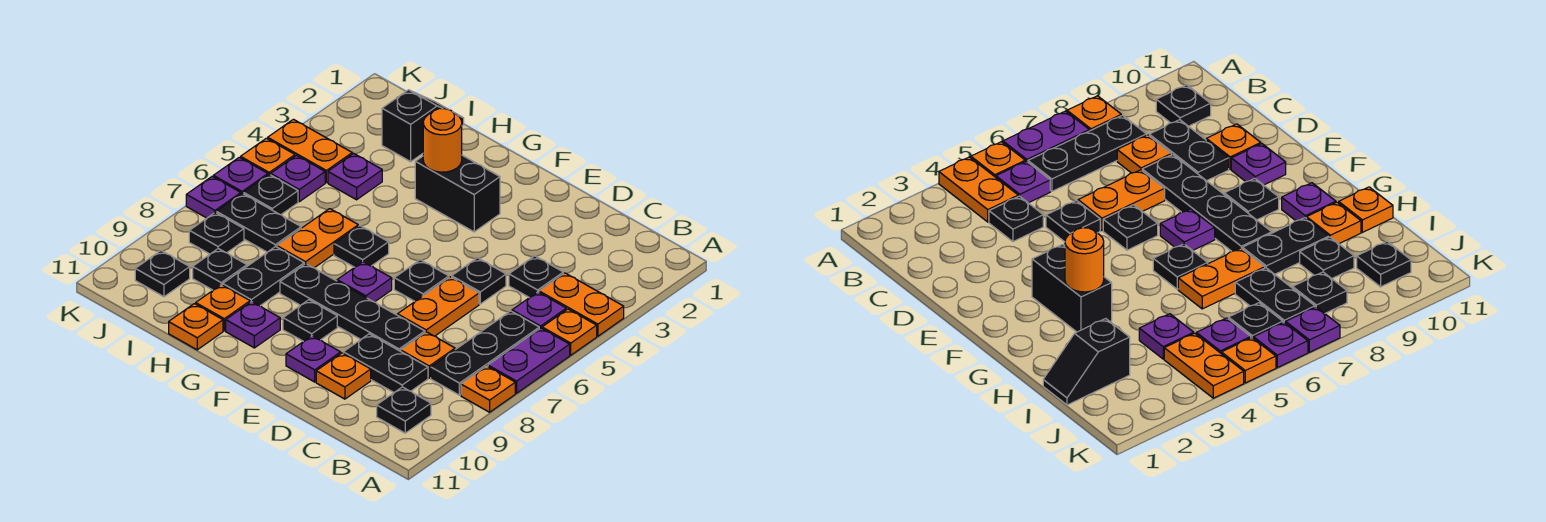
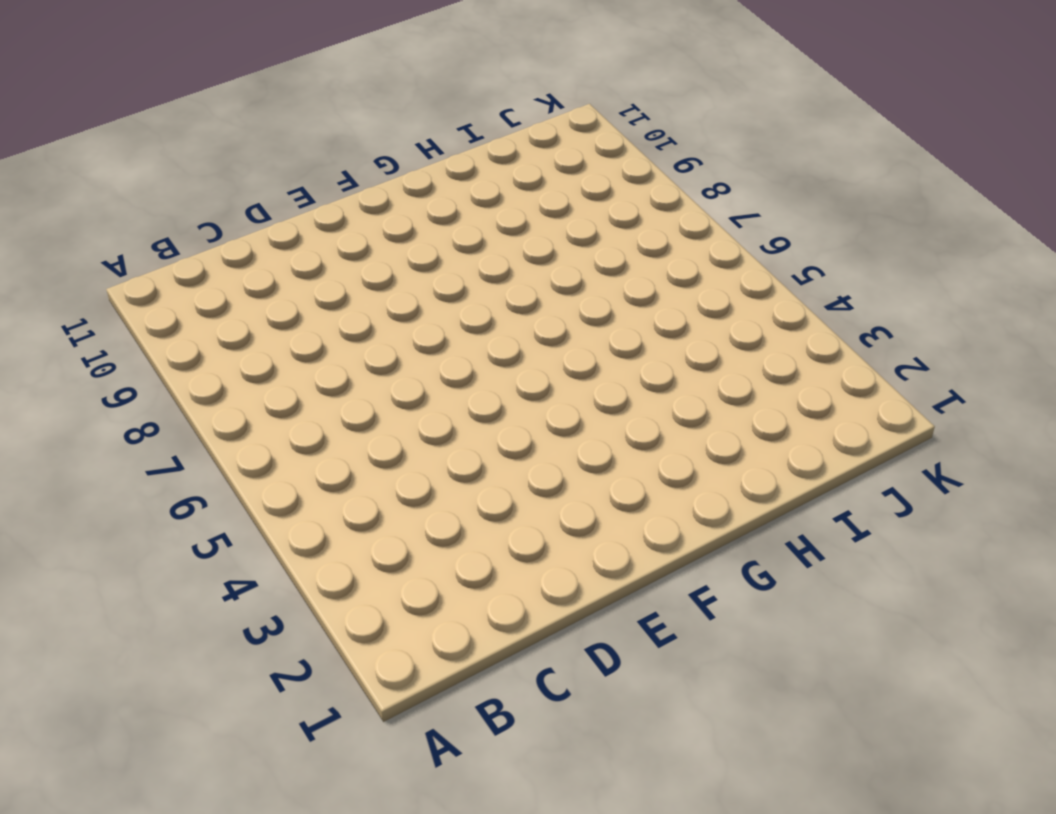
none -> orange plate A4:B4 level 1
none -> orange plate A5 level 1
none -> purple plate A6:A7 level 1
none -> orange plate A8 level 1

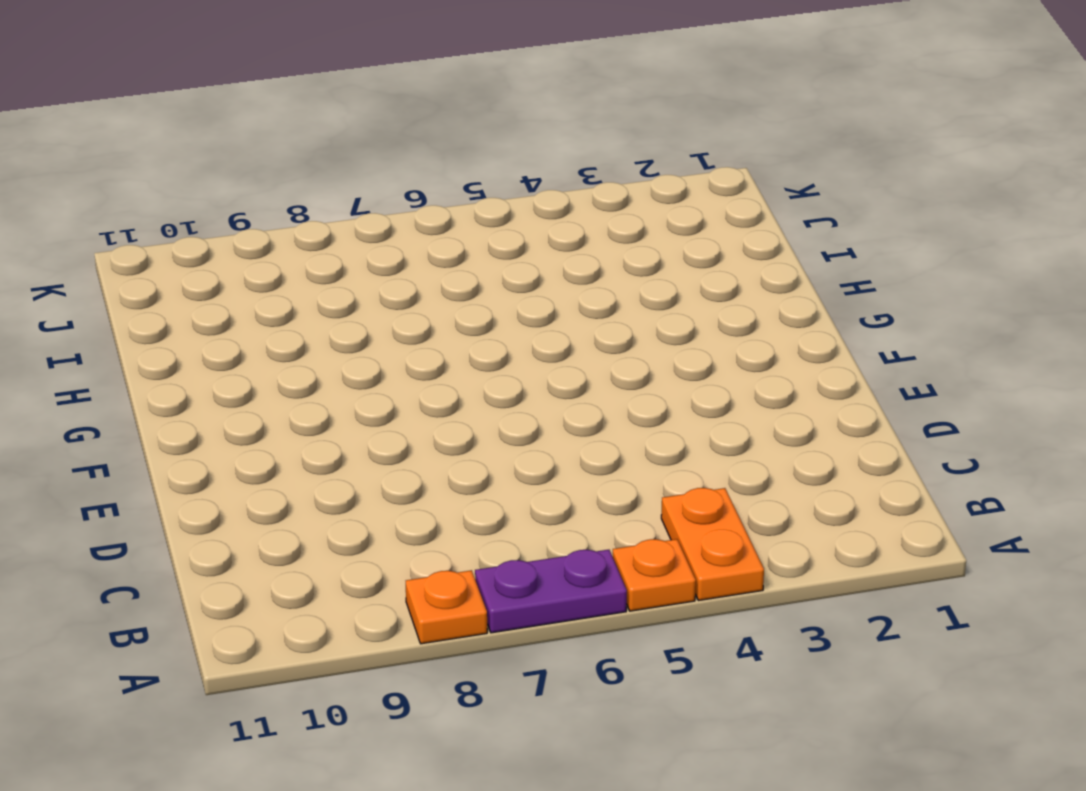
none -> purple plate B5 level 1
none -> black plate B6:B8 level 1
none -> black plate B10 level 1
none -> black plate C4 level 1

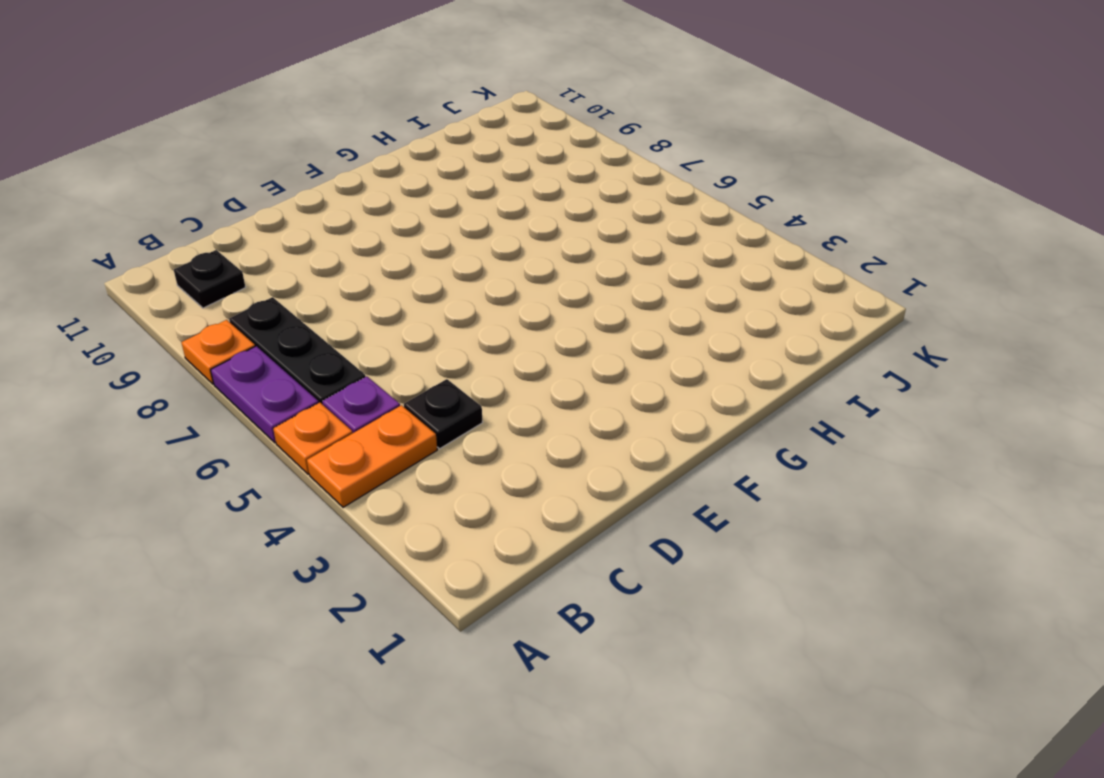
none -> orange plate C8 level 1
none -> black plate C9:D9 level 1
none -> black plate D5 level 1
none -> orange plate D6:D7 level 1

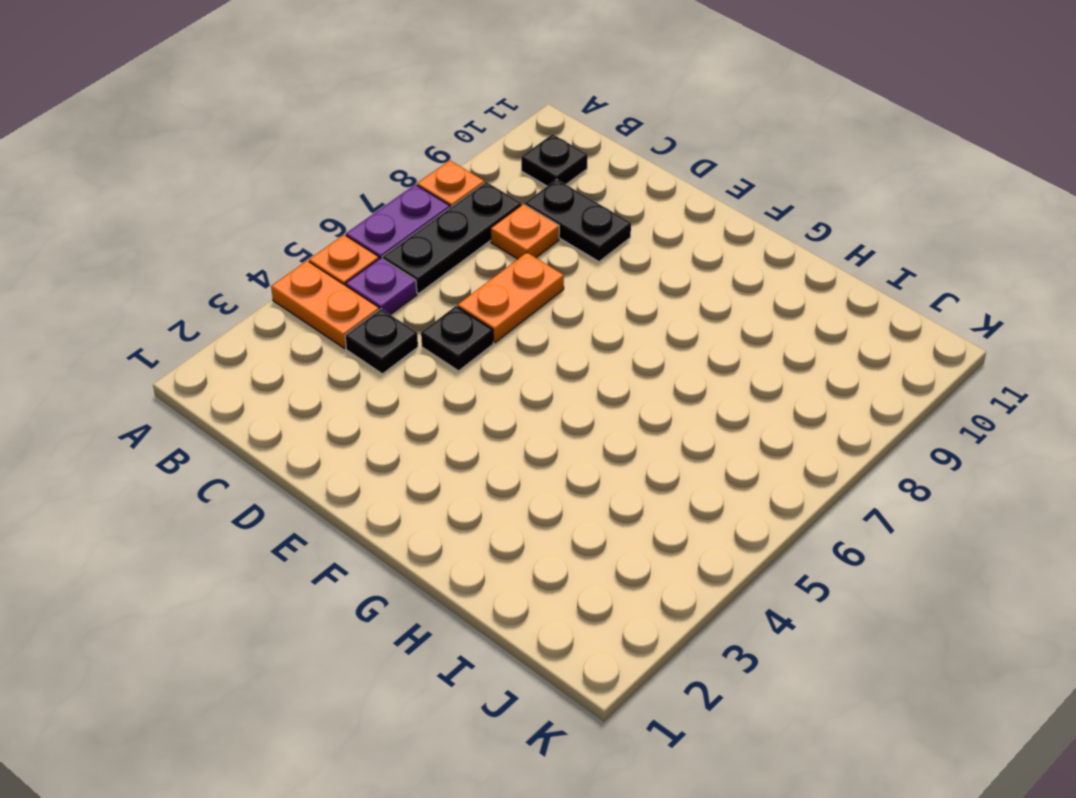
none -> black plate D8:G8 level 1
none -> orange plate D10 level 1
none -> black plate E6 level 1
none -> purple plate E10 level 1

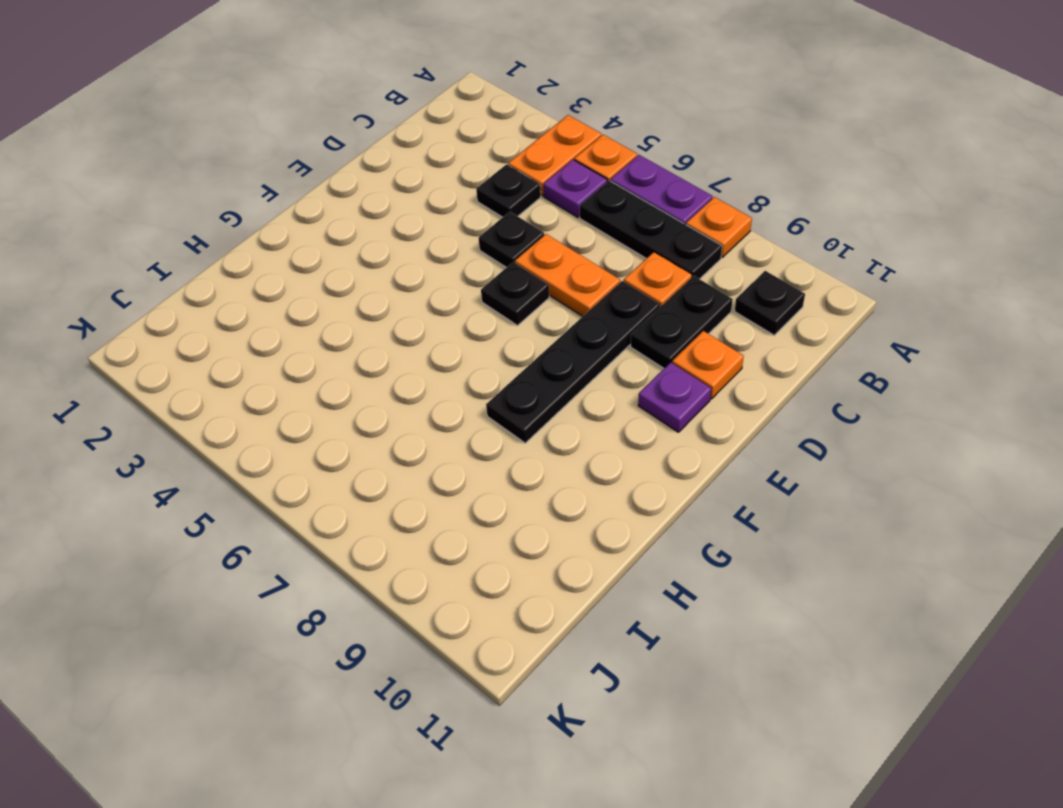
none -> black brick F3:G3 level 1
none -> purple plate F7 level 1
none -> black plate F9 level 1
none -> black plate G6 level 1

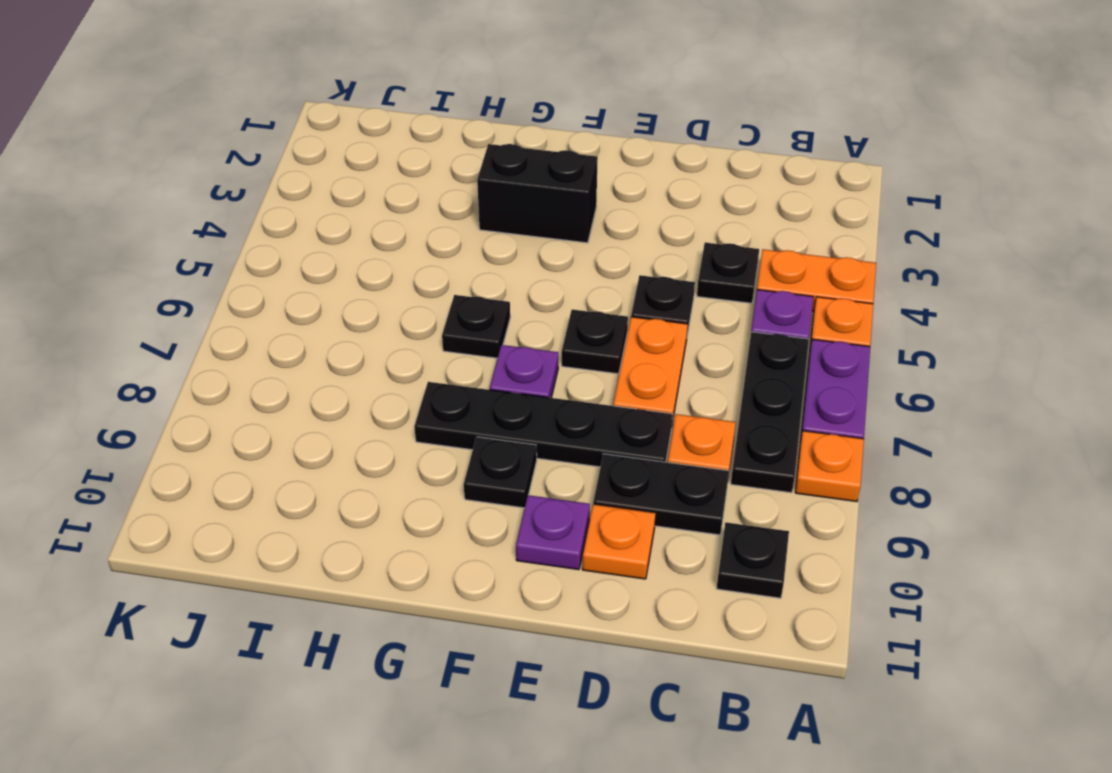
none -> purple plate G10 level 1
none -> orange plate H6:H7 level 1
none -> black plate H8:H9 level 1
none -> orange plate H10 level 1

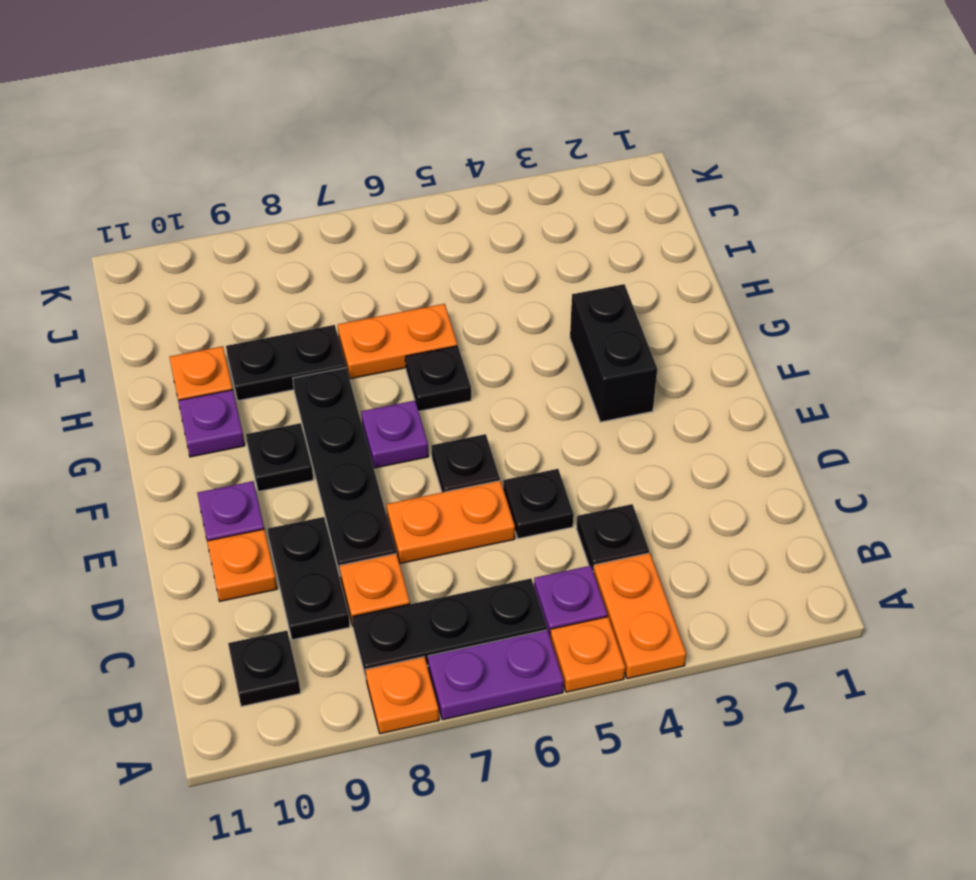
none -> orange plate H11 level 1
none -> black slope I1:I2 level 1 top 2
none -> purple plate I4 level 1
none -> black plate I7:J7 level 1

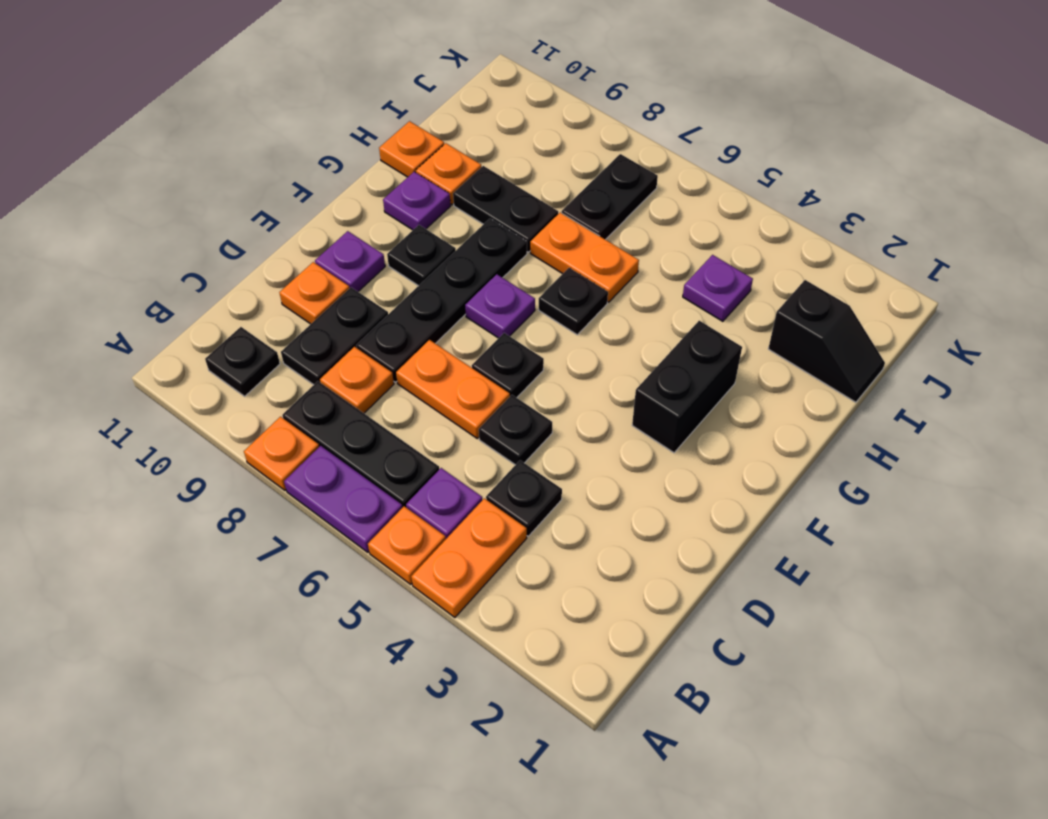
none -> black plate I9 level 1
none -> orange plate J4:K4 level 1
none -> purple plate J5 level 1
none -> black plate J6 level 1

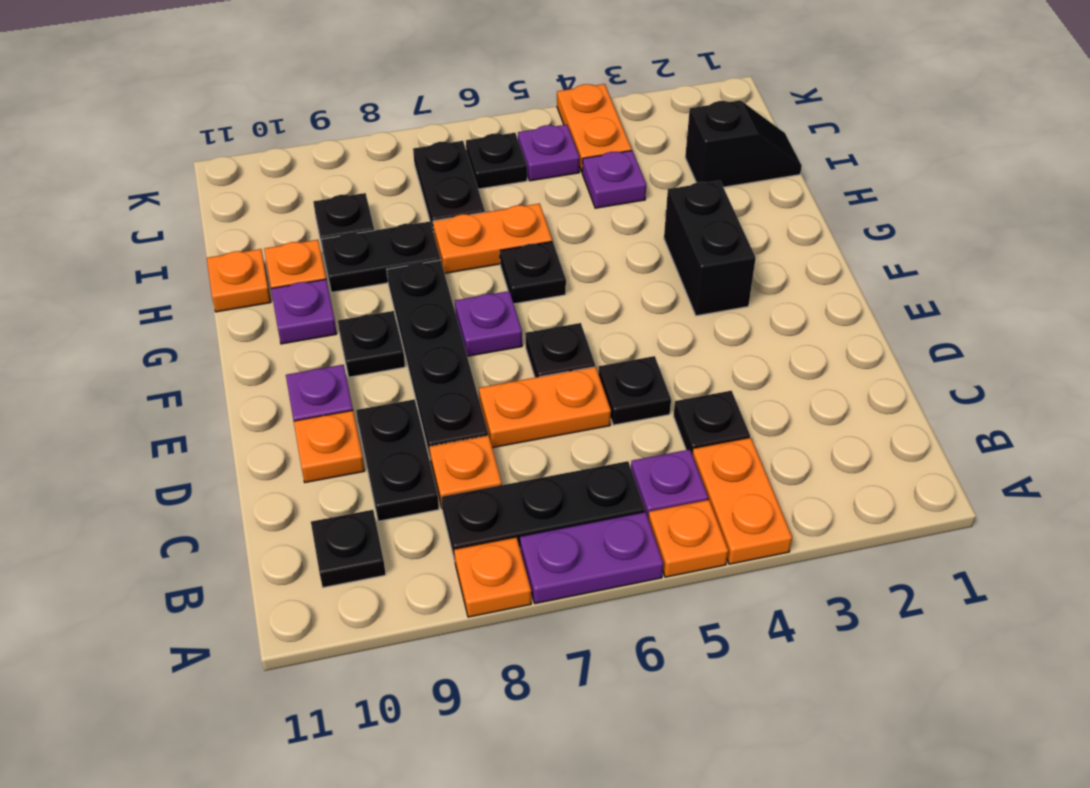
none -> black plate J8 level 1
none -> black plate J10 level 1
none -> orange plate K5 level 1
none -> purple plate K6 level 1

